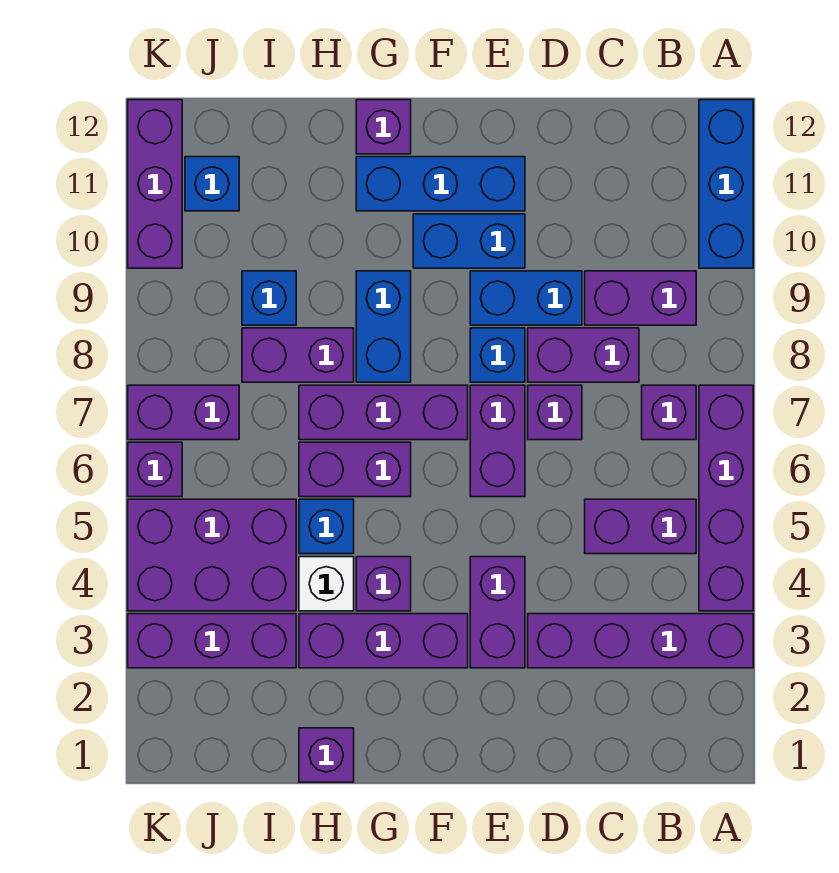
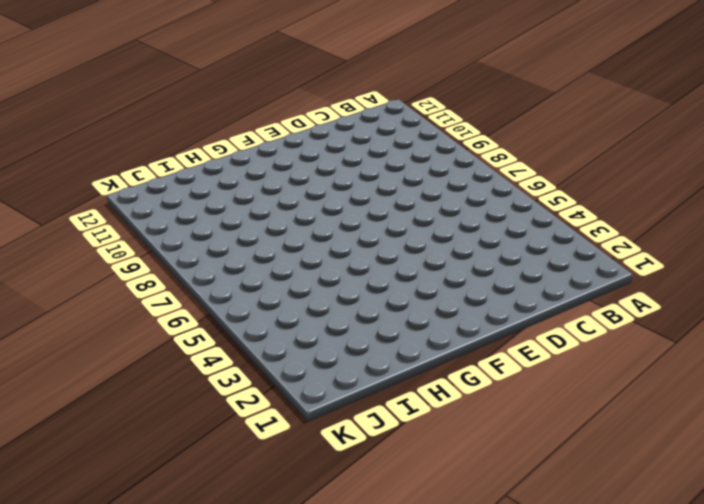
none -> purple brick A3:D3 level 1
none -> purple brick A4:A7 level 1
none -> blue brick A10:A12 level 1
none -> purple brick B5:C5 level 1

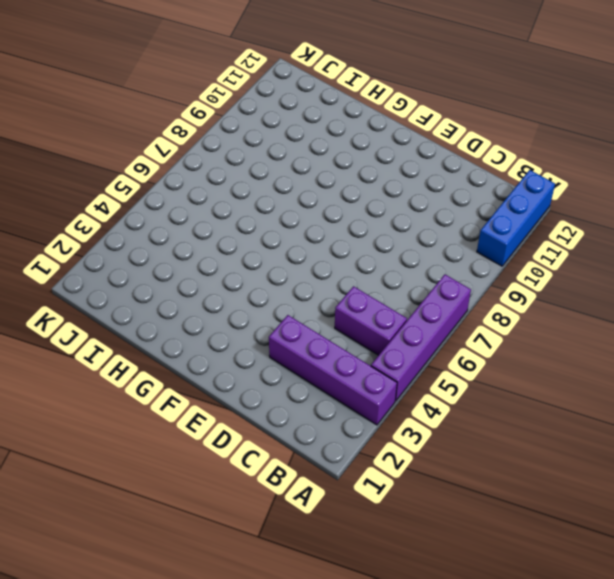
none -> purple brick B7 level 1
none -> purple brick B9:C9 level 1
none -> purple brick C8:D8 level 1
none -> purple brick D7 level 1

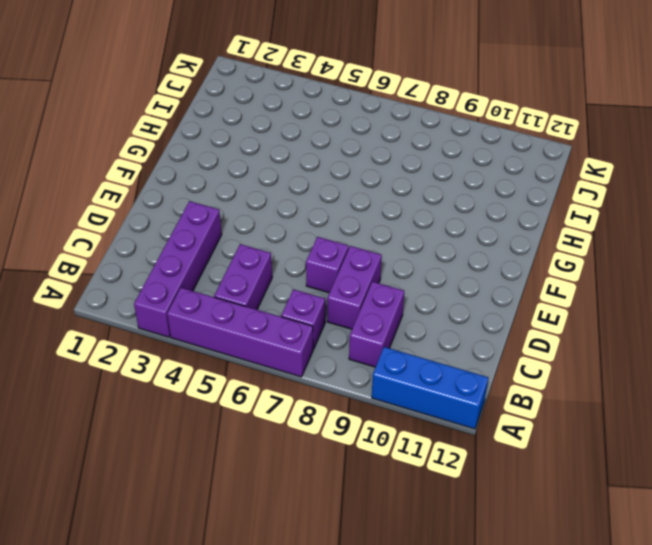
none -> blue brick D9:E9 level 1
none -> purple brick E3:E4 level 1
none -> purple brick E6:E7 level 1
none -> blue brick E8 level 1

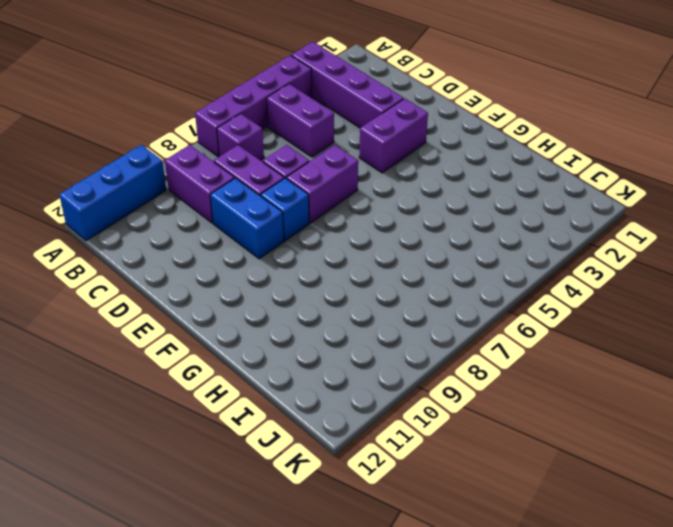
none -> blue brick E10:F10 level 1
none -> blue brick E11:G11 level 1
none -> purple brick F3:H3 level 1
none -> purple brick F7:H7 level 1

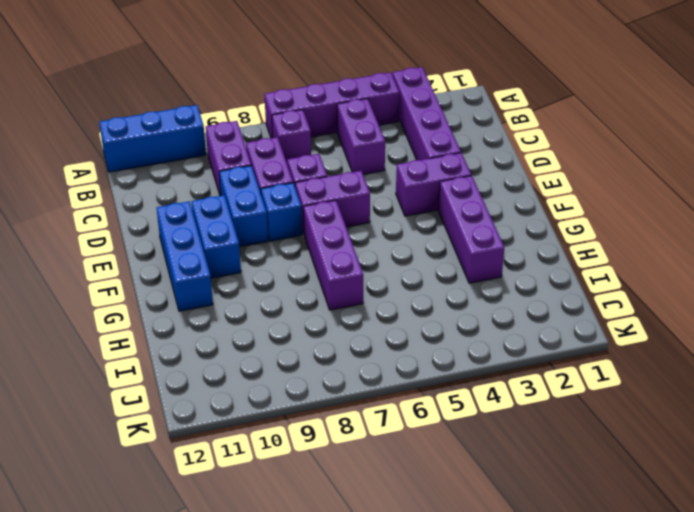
none -> purple brick G4 level 1
none -> purple brick G6:H6 level 1
none -> blue brick G8:G9 level 1
none -> purple brick G12 level 1

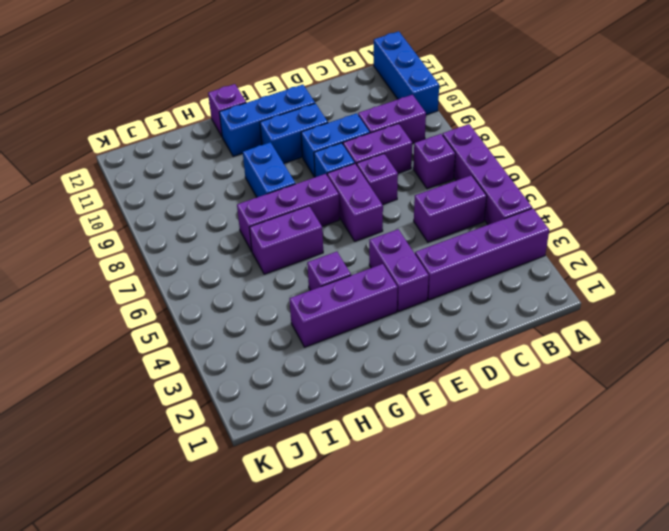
none -> purple brick H1 level 1
none -> white brick H4 level 1
none -> blue brick H5 level 1
none -> purple brick H8:I8 level 1

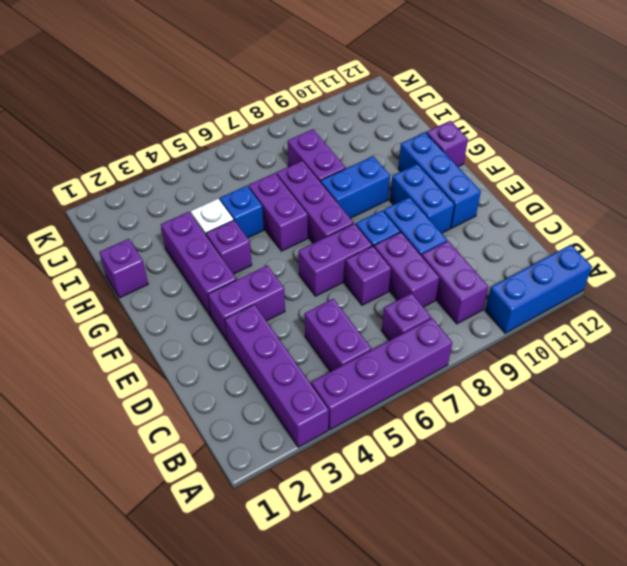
none -> purple brick I3:K3 level 1
none -> purple brick I4:K5 level 1
none -> blue brick I9 level 1
none -> purple brick J7:K7 level 1

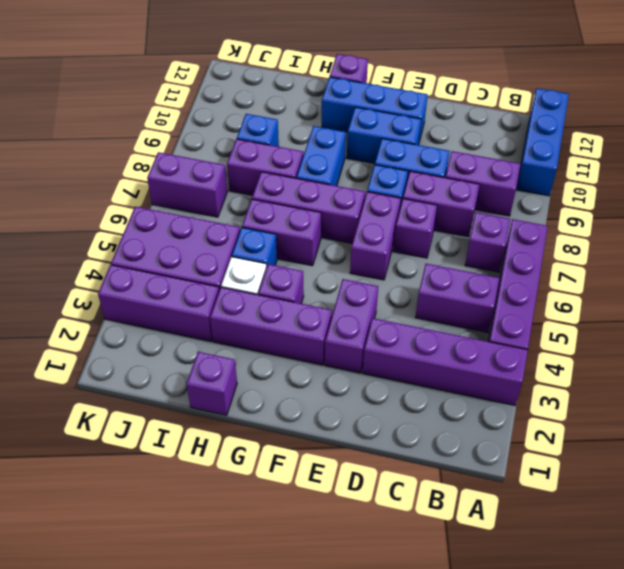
none -> blue brick J11 level 1
none -> purple brick K6 level 1
none -> purple brick K10:K12 level 1

